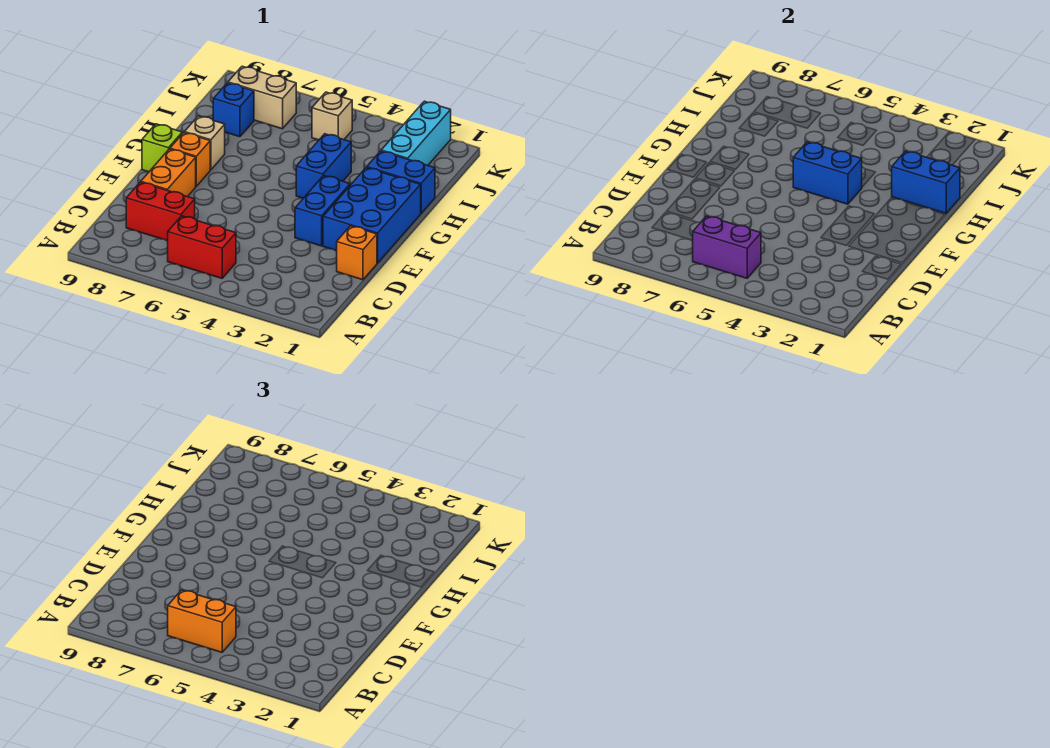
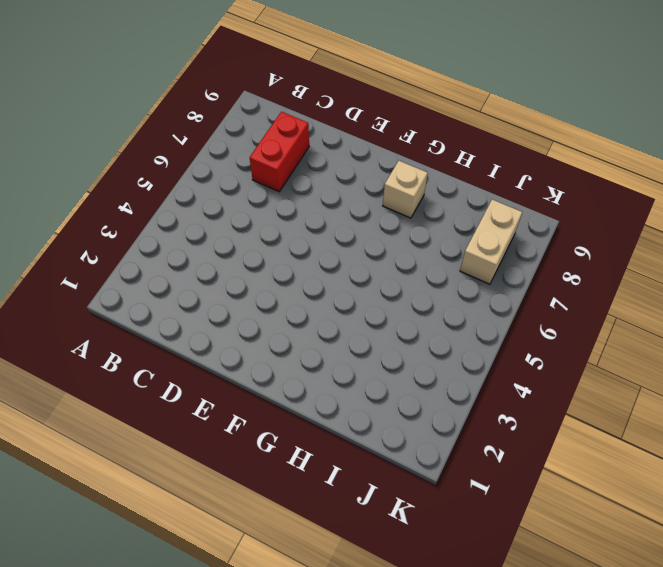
none -> red brick B5:B6 level 1
none -> orange brick D1 level 1
none -> orange brick D8:E8 level 1

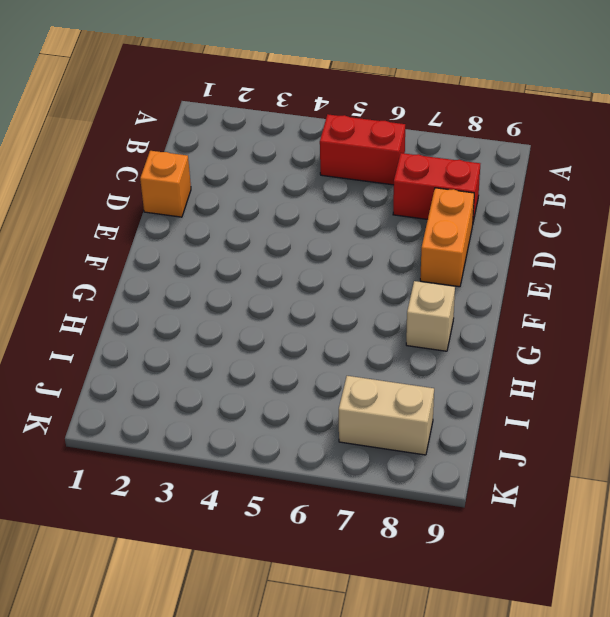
none -> blue brick E1:G2 level 1
none -> blue brick E3:F3 level 1
none -> orange brick F8 level 1

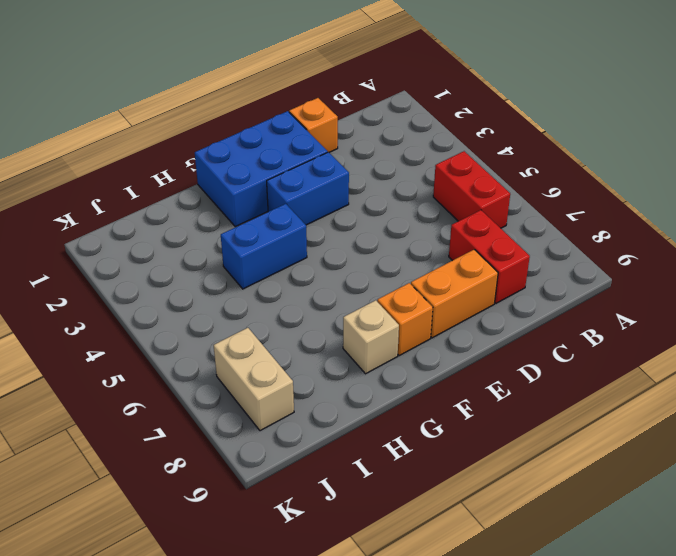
none -> lime brick F9 level 1
none -> blue brick H1:H2 level 1
none -> cyan brick I2:K2 level 1

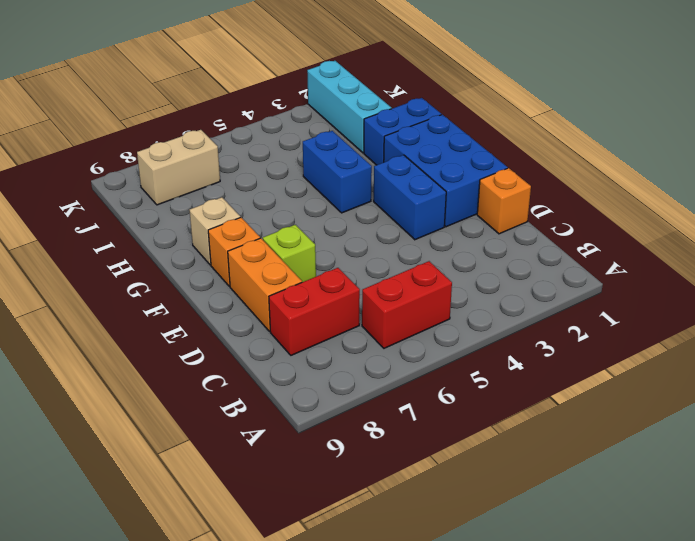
lime brick E7 level 1 -> lime brick F9 level 1
none -> blue brick I8 level 1
none -> tan brick J5 level 1
none -> purple brick B5:B6 level 2

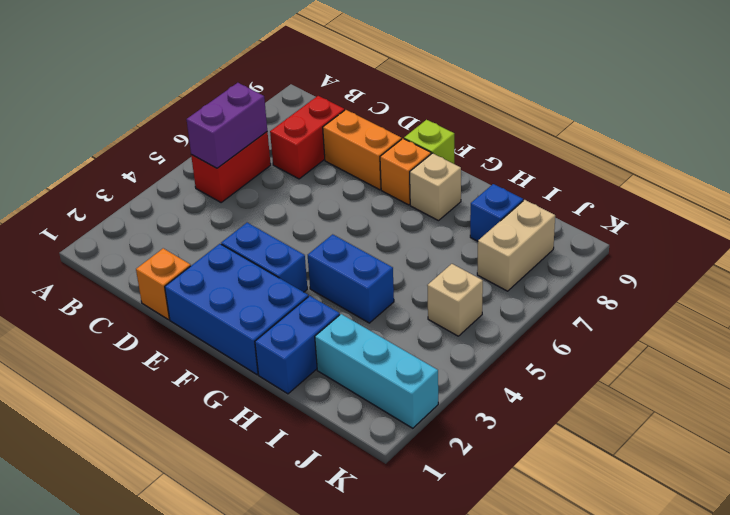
none -> blue brick G4:G5 level 2
none -> blue brick H1:H2 level 2
none -> orange brick B5:B6 level 3

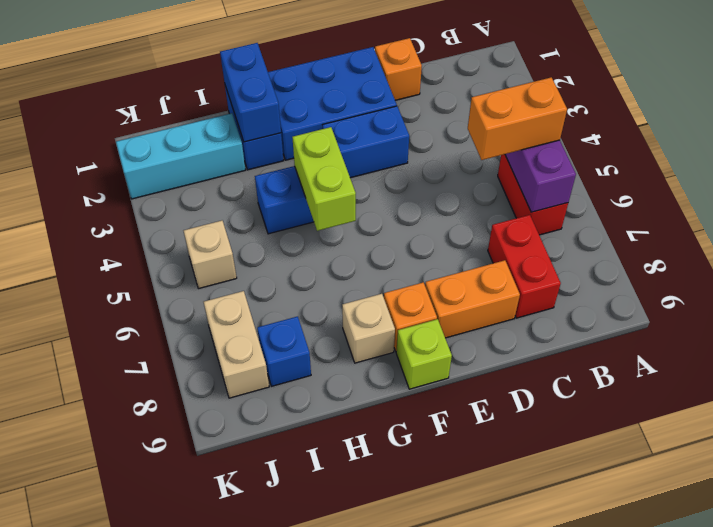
orange brick B5:C5 level 3 -> orange brick B5:B6 level 3
lime brick G4:G5 level 2 -> blue brick G4:G5 level 2

